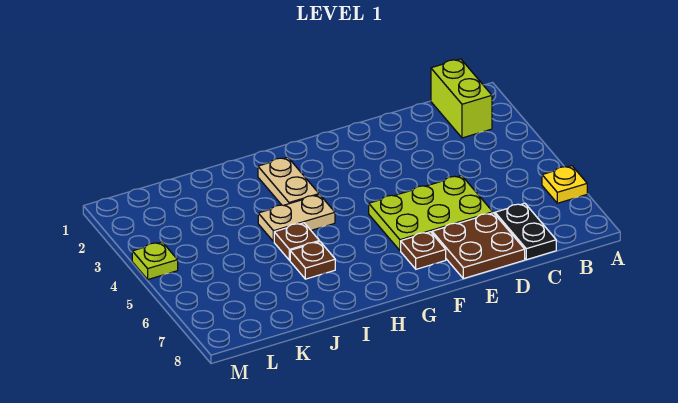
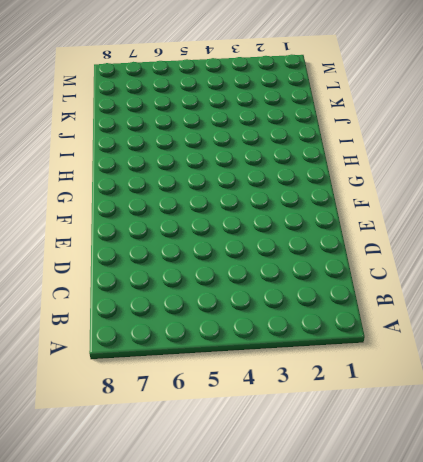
none -> yellow plate A6 level 1
none -> lime brick B1:B2 level 1

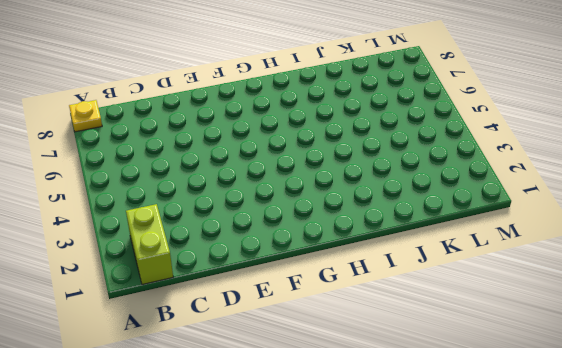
yellow plate A8 level 1 -> yellow plate A6 level 1
none -> black plate C7:C8 level 1
none -> lime plate D5:F6 level 1

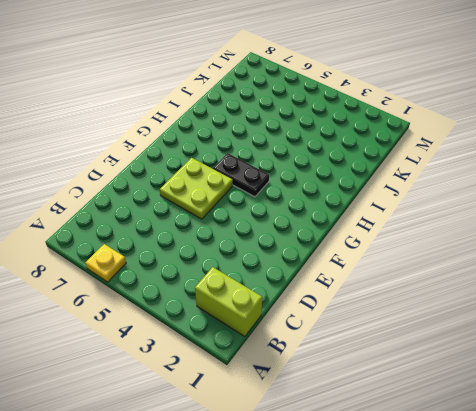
lime plate E5:F6 level 1 -> lime plate D5:F6 level 1
black plate G4:G5 level 1 -> black plate C7:C8 level 1
none -> brown plate D7:E8 level 1
none -> brown plate F7 level 1

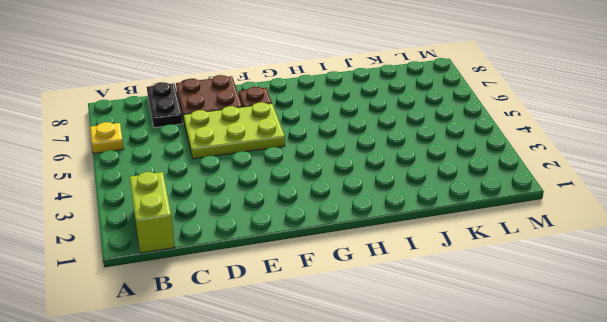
none -> tan plate H2:H3 level 1
none -> tan plate H4:I4 level 1

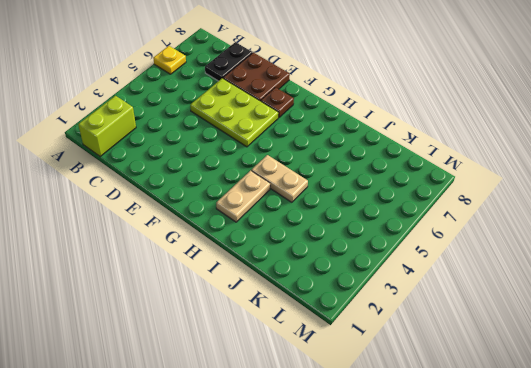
none -> brown plate I5 level 1
none -> brown plate I6 level 1

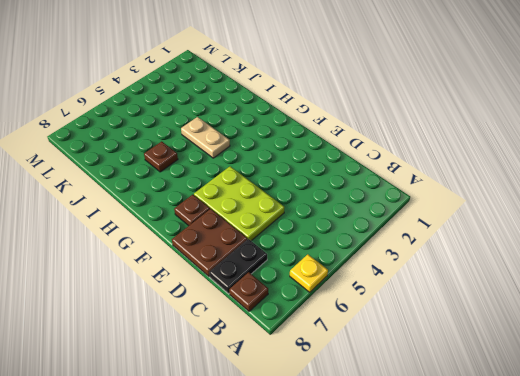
brown plate B8 level 1 -> brown plate I5 level 1
none -> lime brick B1:B2 level 1
none -> tan plate H2:H3 level 1

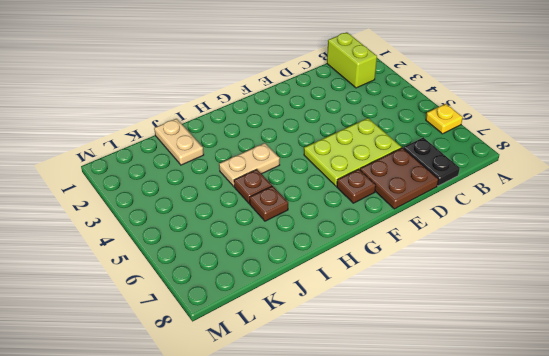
tan plate J1:J2 level 1 -> tan plate H2:H3 level 1
none -> lime plate M4 level 1

